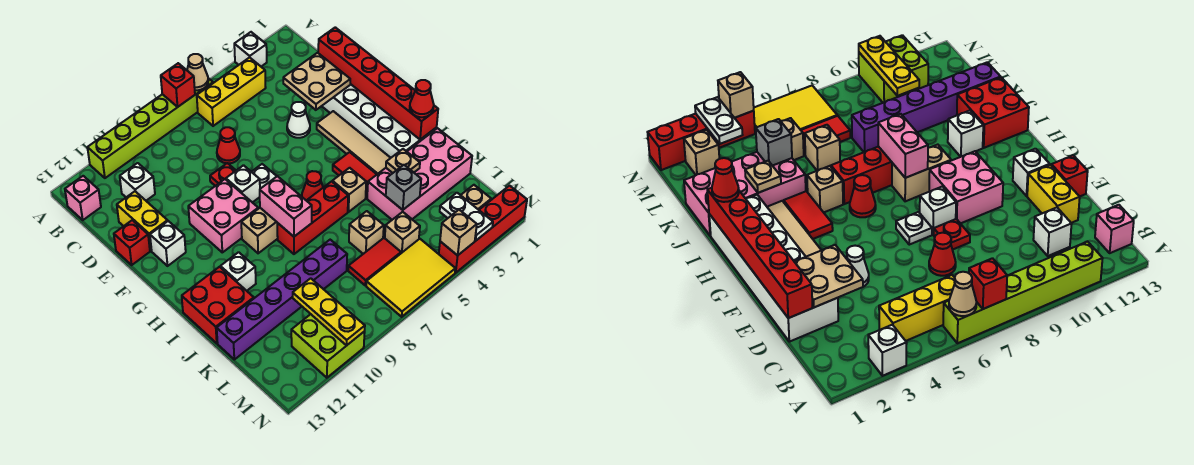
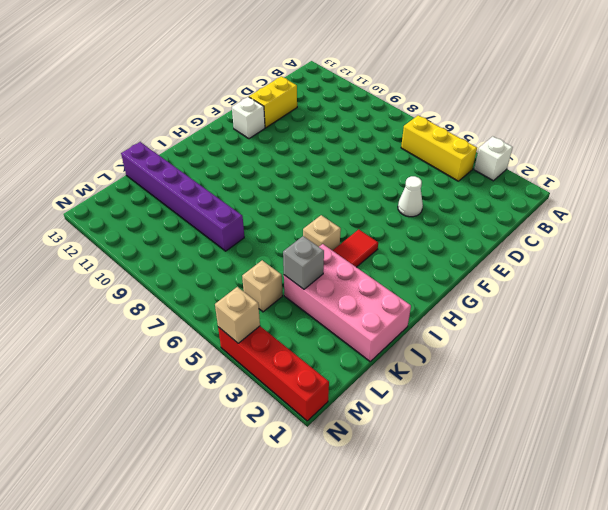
none -> lime brick A6:A11 level 1
none -> pink brick B13 level 1
none -> white brick C11 level 1
none -> white brick D1:I2 level 1

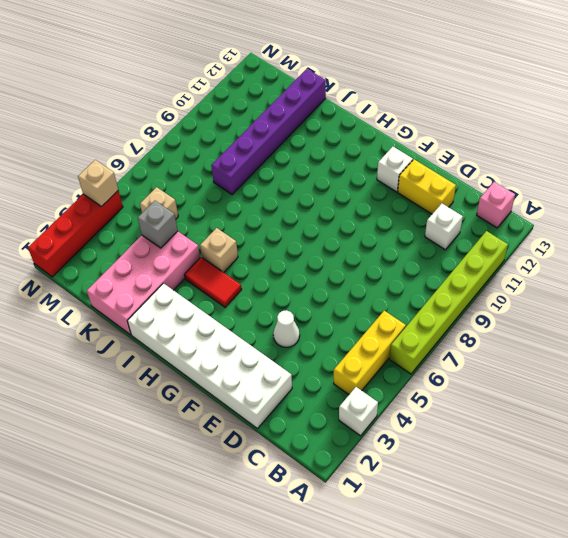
none -> red cone D7 level 1
none -> red plate E8 level 1
none -> red brick E13 level 1
none -> tan tile F3:I3 level 1

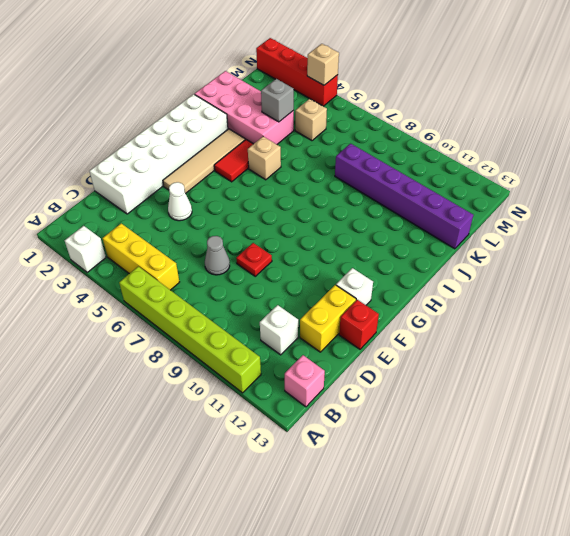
grey cone D7 level 1 -> red cone D7 level 1
none -> white plate F7 level 1
none -> white brick F8 level 1
none -> pink brick F9:G10 level 1
none -> red cone H6 level 1

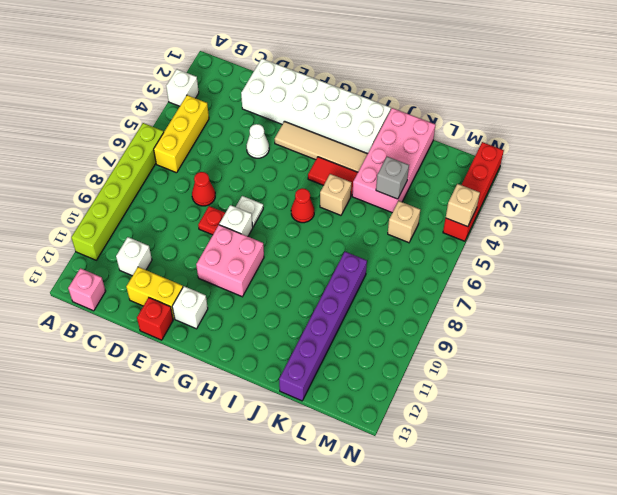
none -> tan brick H8:H9 level 1
none -> red brick I6:I8 level 1
none -> white brick I11 level 1
none -> red brick I12:J13 level 1

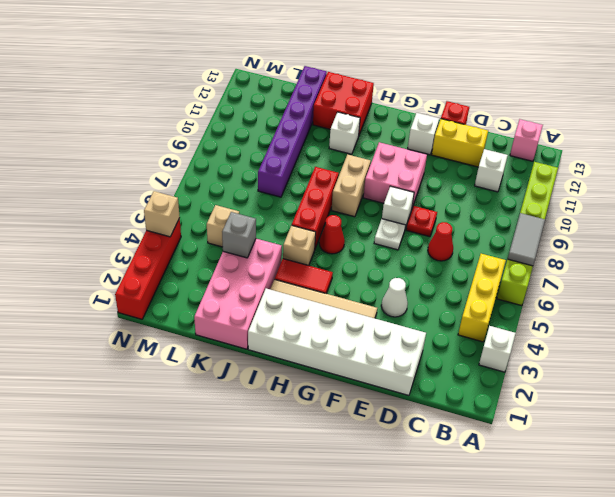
grey tile A7:A8 level 2 -> red brick A7 level 2
none -> tan brick K6 level 1
none -> red tile L6:L7 level 1
none -> tan brick M2 level 1
none -> yellow tile M5:N7 level 1

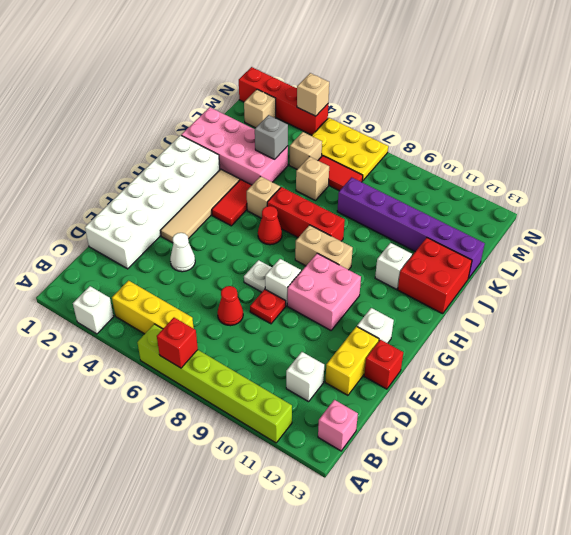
yellow plate M5:N7 level 1 -> yellow tile M5:N7 level 1
none -> lime brick M10:N11 level 1
none -> tan cone A6 level 2
none -> red brick D1:I1 level 2
none -> tan plate D2:E3 level 2

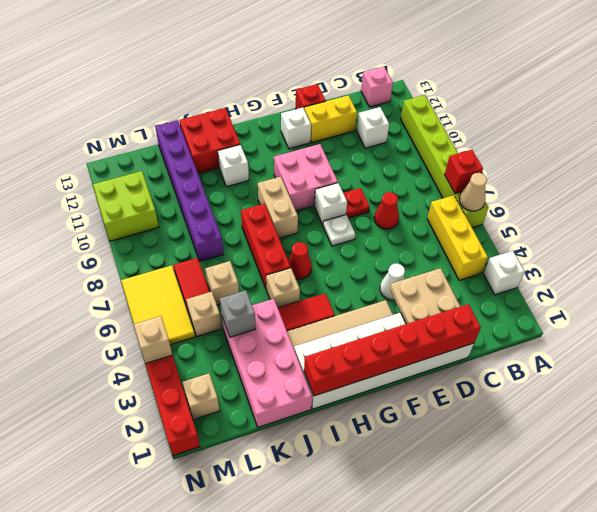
none -> pink brick H8:I8 level 2
none -> tan plate J3 level 2
none -> yellow plate L10:N10 level 2
none -> white plate M3:N3 level 2

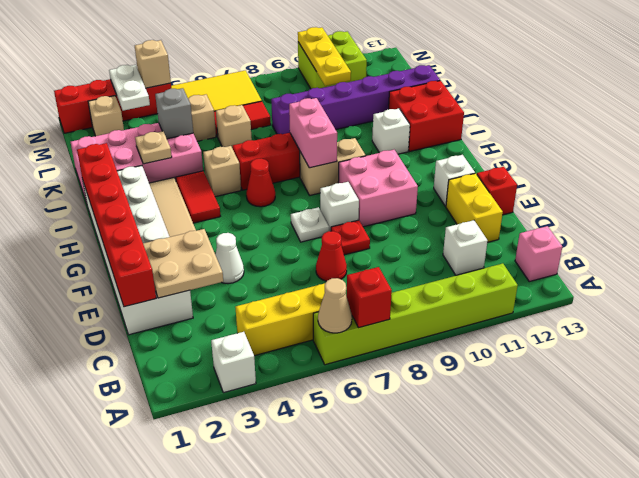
none -> red cone I1 level 3

